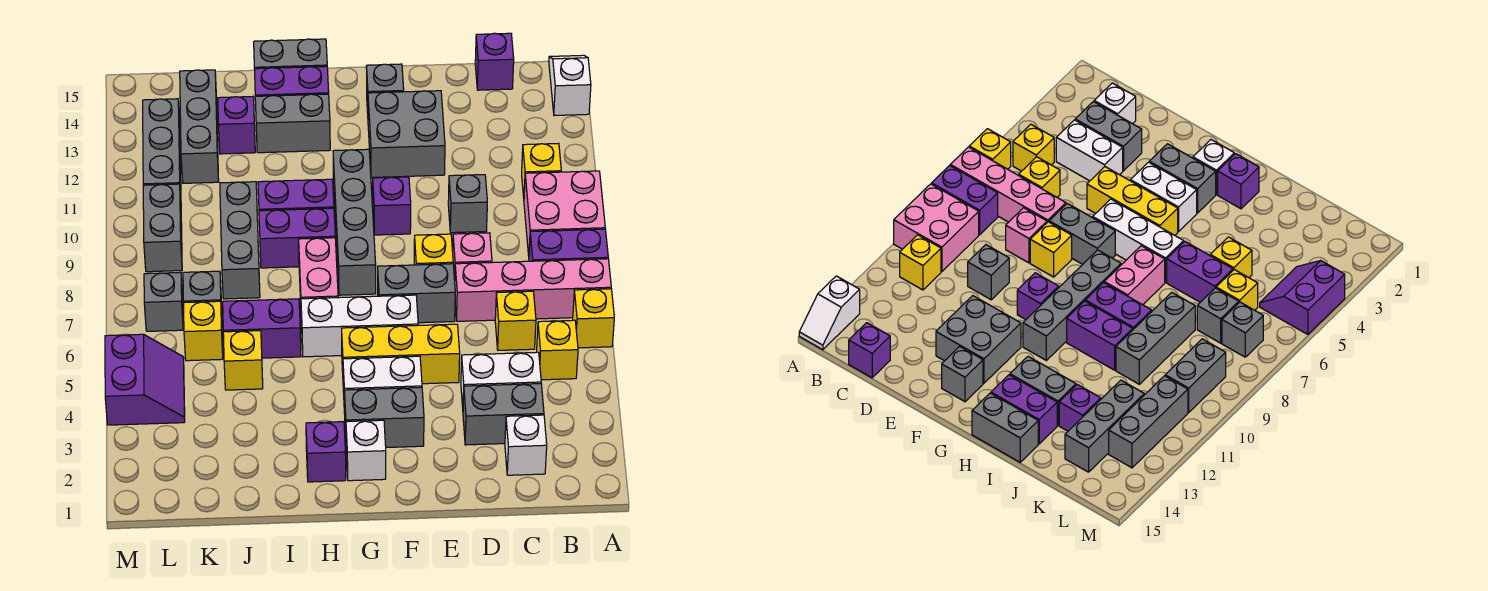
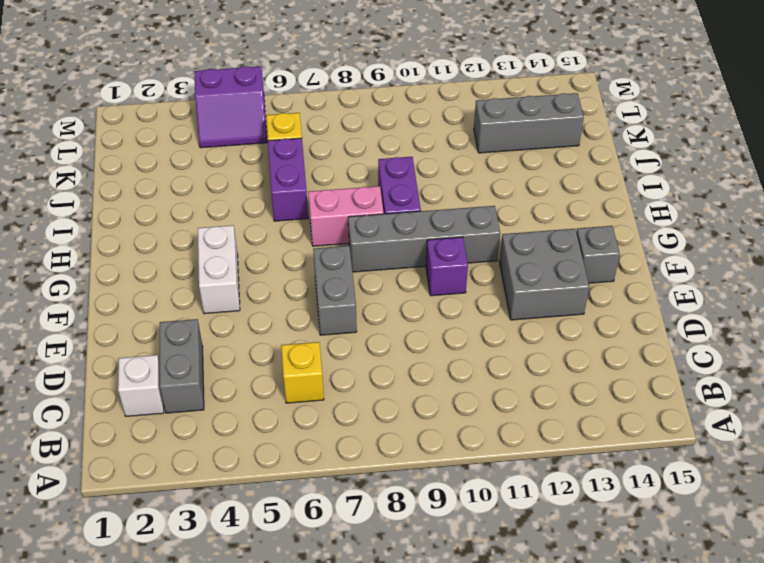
none -> yellow brick A6 level 1
none -> pink brick A7:D7 level 1
none -> purple brick A8:B8 level 1
none -> pink brick A9:B10 level 1

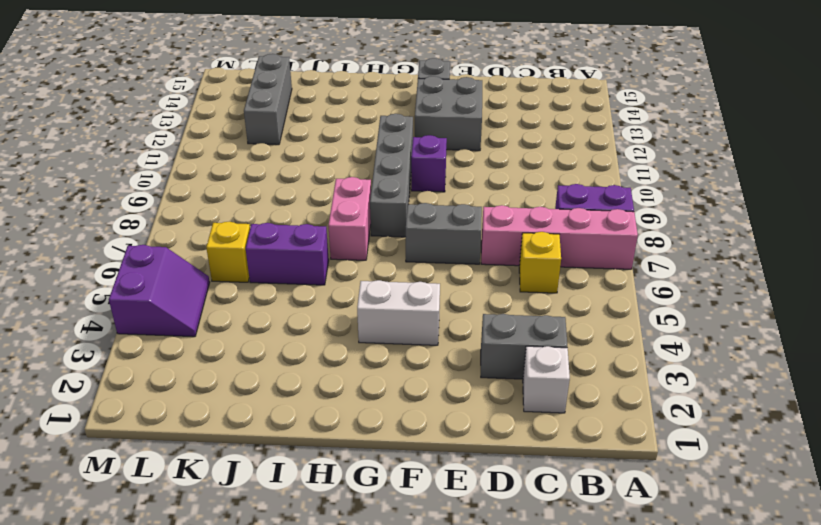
none -> yellow brick A6 level 1
none -> pink brick A9:B10 level 1
none -> white slope A14:A15 level 1 top 14
none -> yellow brick B5 level 1

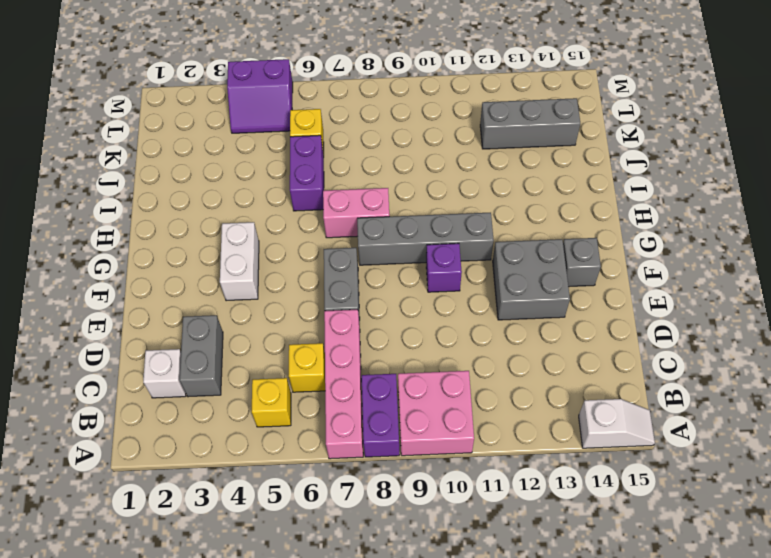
none -> yellow brick A6 level 1
none -> yellow brick B11 level 1
none -> white brick C4:D4 level 1
none -> purple brick C15 level 1

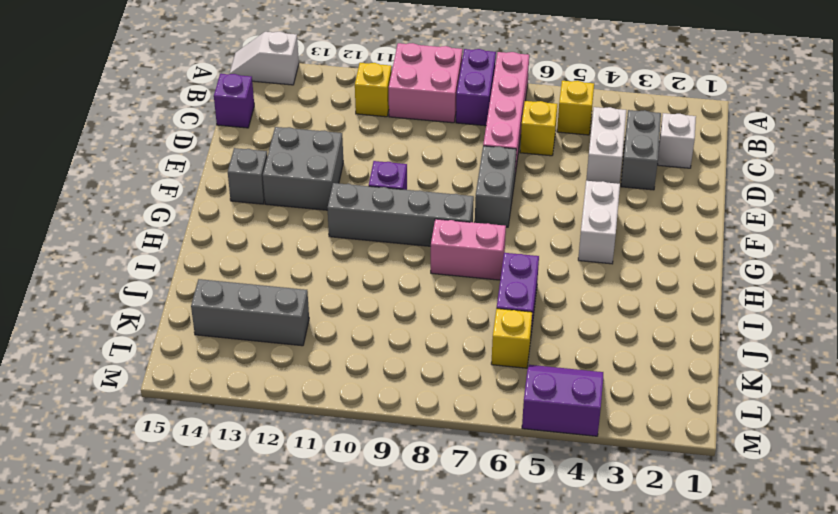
none -> yellow brick A6 level 1
none -> pink brick D8 level 1
none -> grey brick D10 level 1
none -> yellow brick E5:G5 level 1

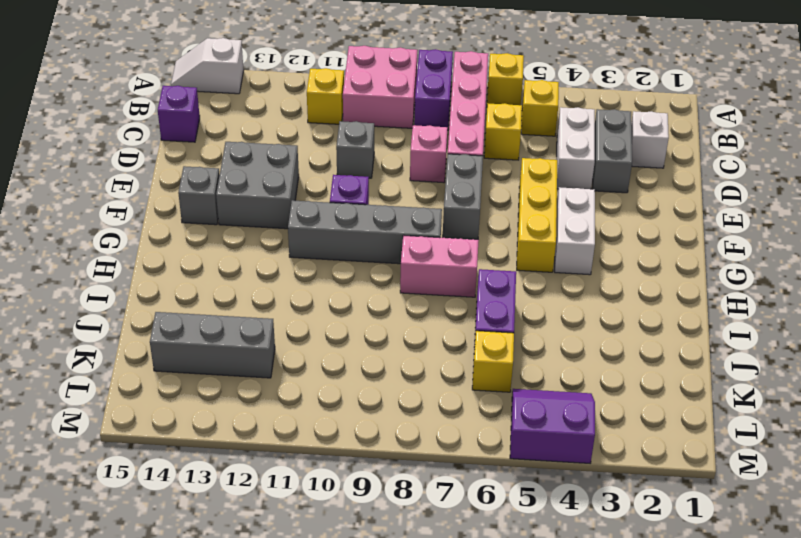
none -> yellow brick E8 level 1
none -> grey brick F3:G3 level 1
none -> white brick F6:H6 level 1
none -> white brick G2 level 1

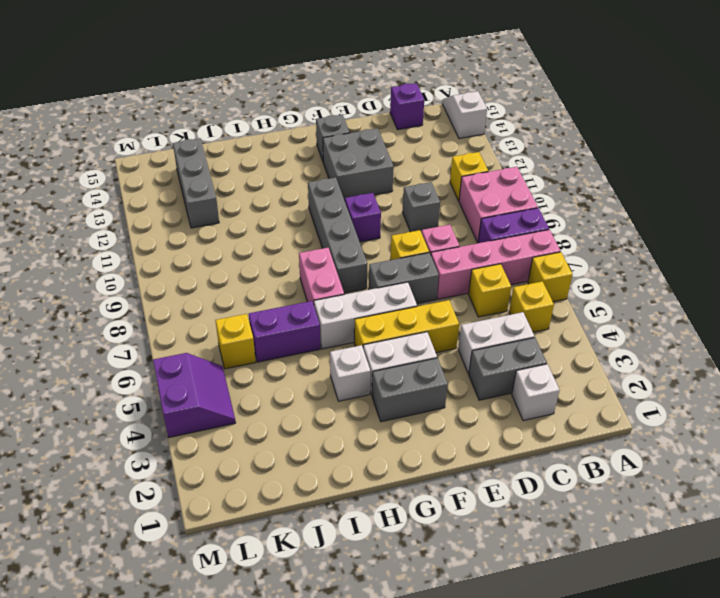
white brick H4 level 1 -> white brick G2 level 1
none -> purple brick H2 level 1
none -> purple brick H9:I9 level 1
none -> purple brick H10:I10 level 1
none -> grey brick H13:I13 level 1

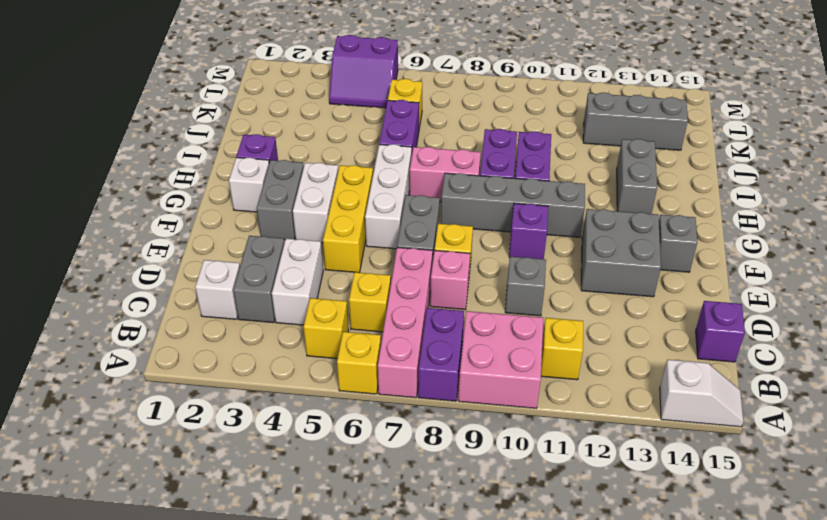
none -> purple brick H14:I14 level 1
none -> grey brick H15:I15 level 1
none -> yellow brick J5 level 1
none -> grey brick J8:J10 level 1

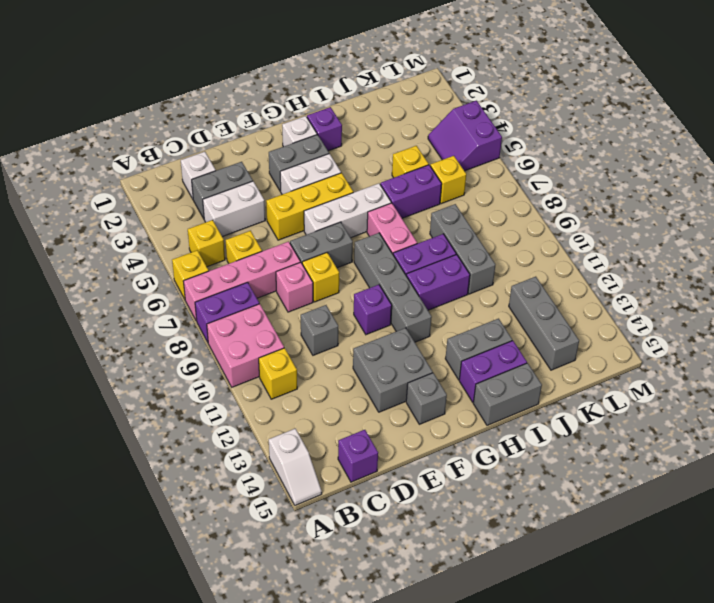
none -> purple brick J13 level 1
none -> grey brick K7 level 1
none -> grey brick L7 level 1
none -> grey brick L9:L10 level 1

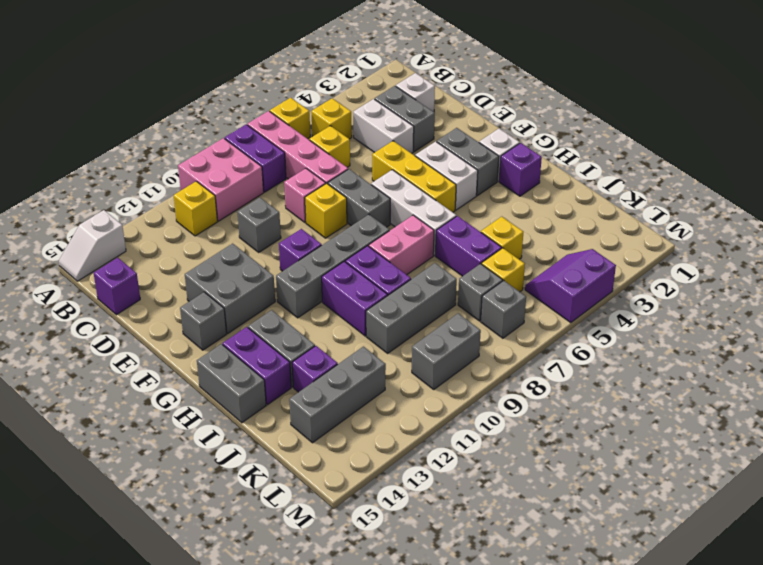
none -> grey brick L11:L13 level 1

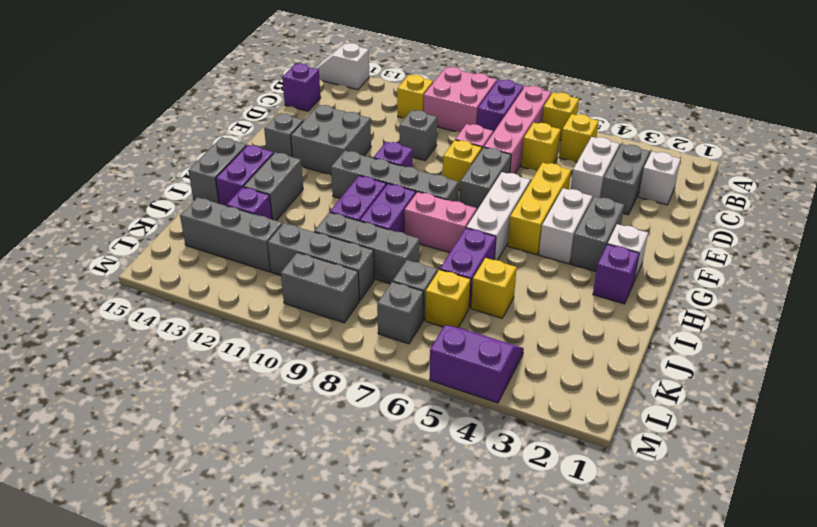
grey brick K9:K11 level 1 -> grey brick L11:L13 level 1

